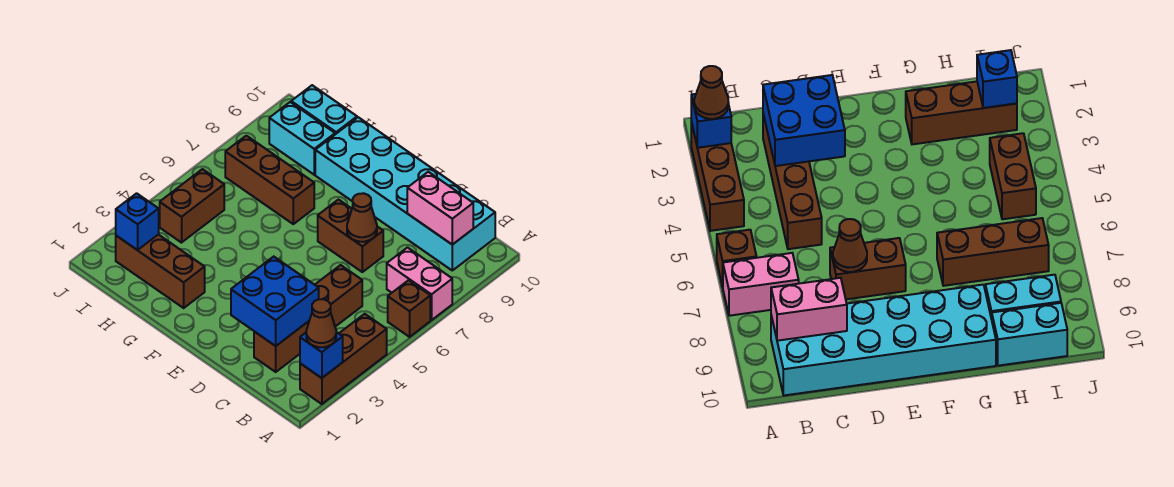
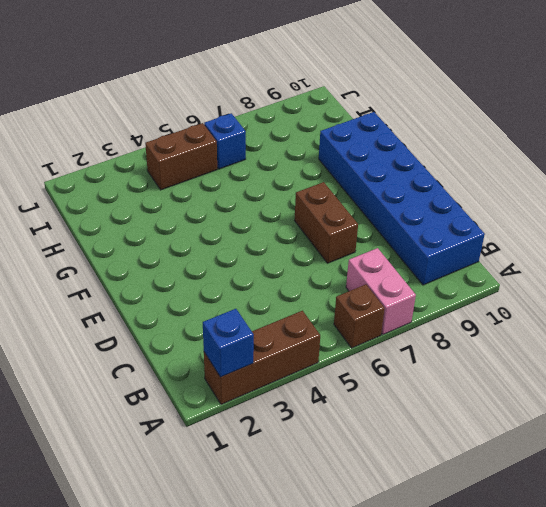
blue brick B9:G10 level 1 -> cyan brick B9:G10 level 1
blue brick I6 level 1 -> blue brick I2 level 2
none -> brown brick C2:C5 level 1
none -> brown brick G2:I2 level 1
none -> brown brick G7:I7 level 1

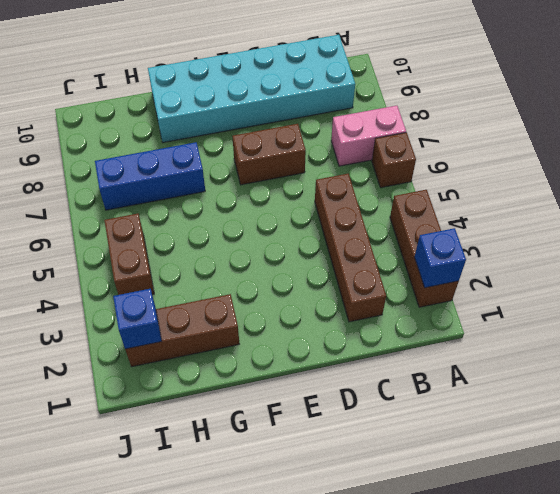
blue brick G7:I7 level 1 -> brown brick G7:I7 level 1
none -> cyan brick H9:I9 level 1
none -> cyan brick H10:I10 level 1
none -> pink brick B9:C9 level 2

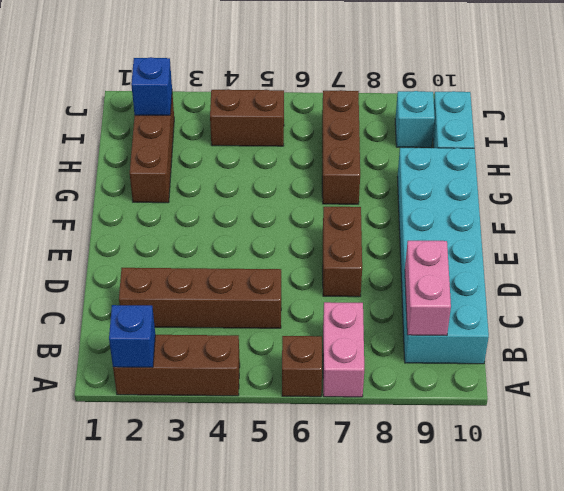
cyan brick I9 level 1 -> cyan brick H9:I9 level 1
none -> blue brick C2:D3 level 2
none -> brown cone D7 level 2
none -> brown cone A2 level 3

